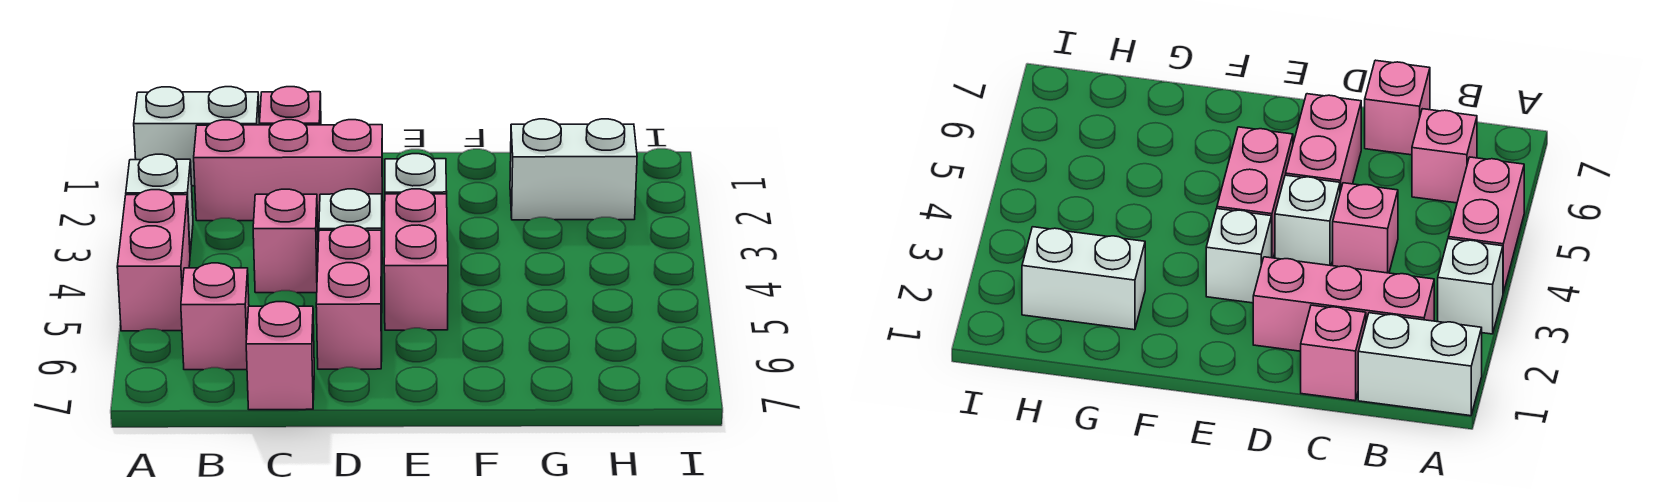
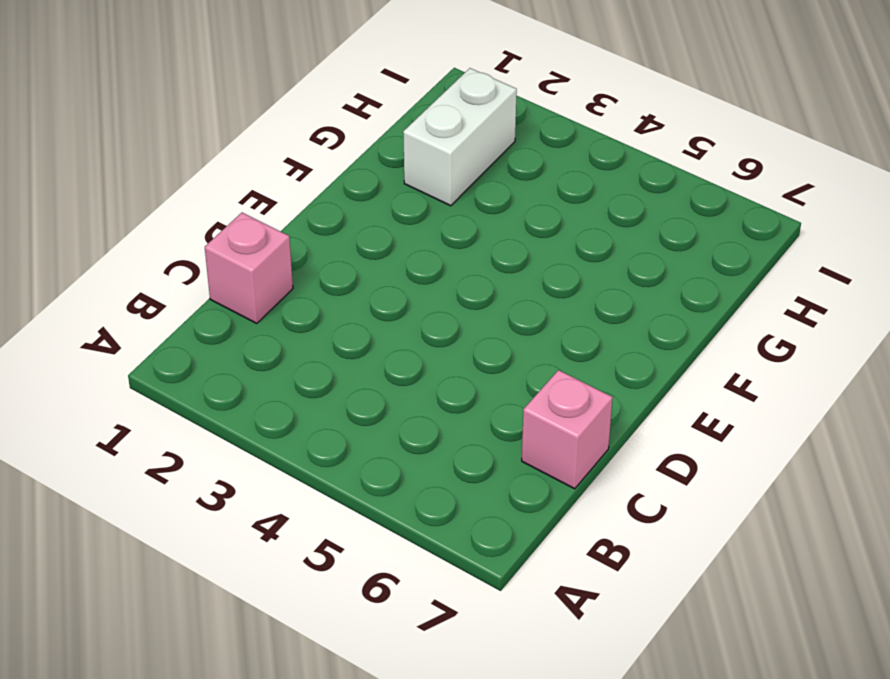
none -> white brick A1:B1 level 1
none -> white brick A3 level 1
none -> pink brick A4:A5 level 1

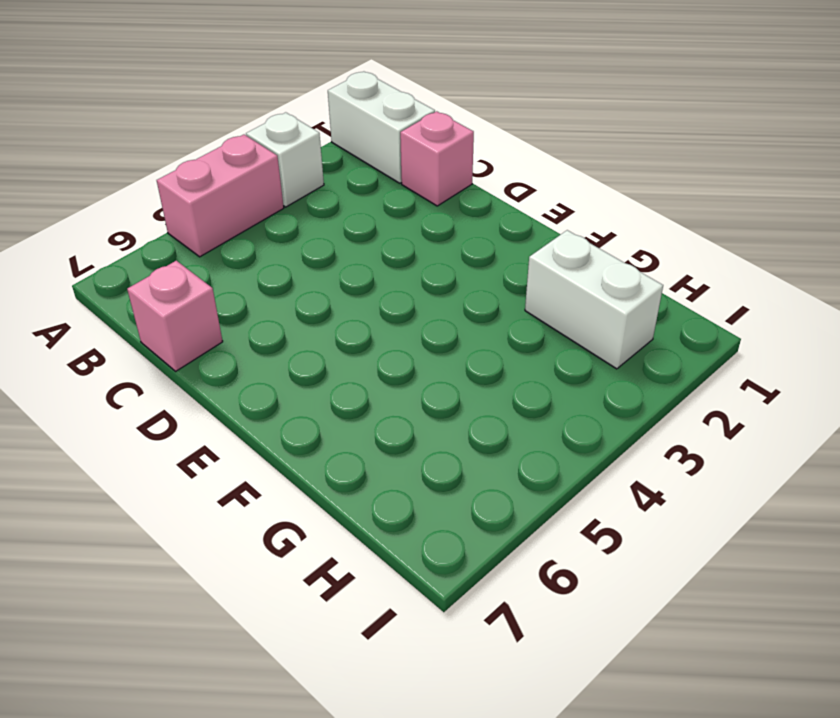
none -> pink brick B2:D2 level 1
none -> pink brick B6 level 1
none -> pink brick C4 level 1

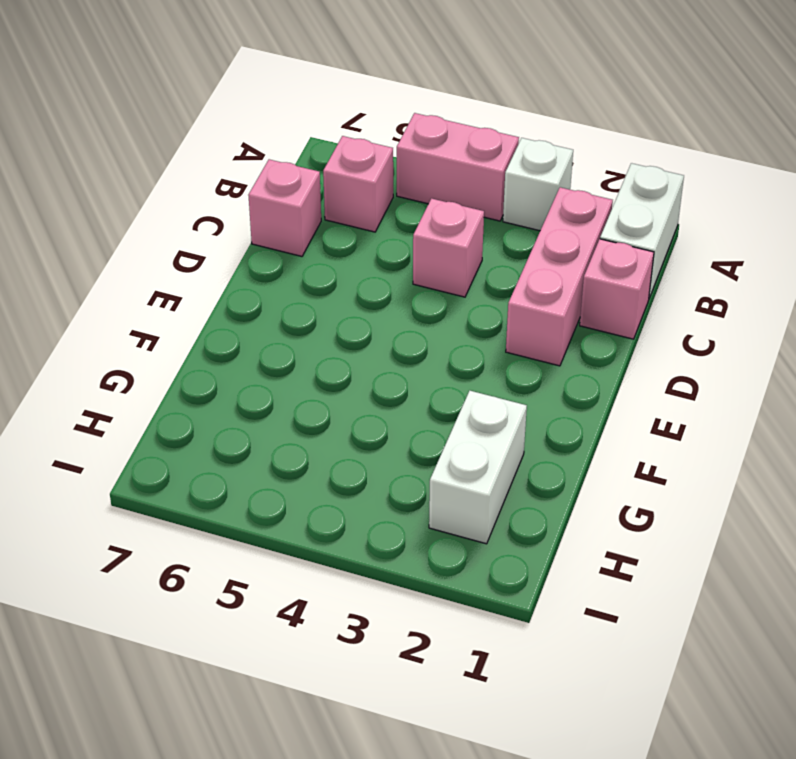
none -> white brick D4 level 1
none -> pink brick D5:D6 level 1
none -> white brick E3 level 1

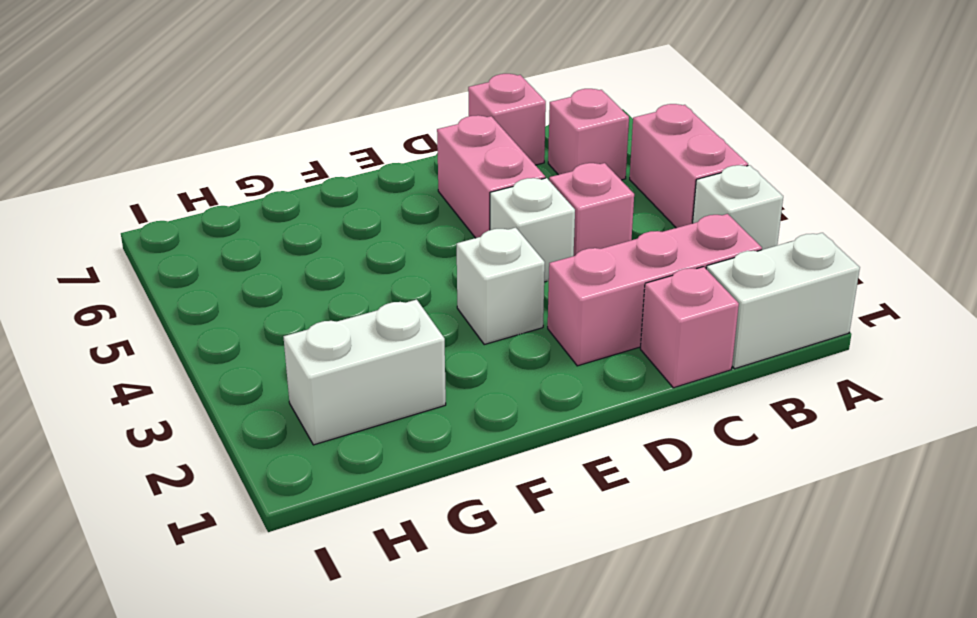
none -> pink brick E4:E5 level 1

